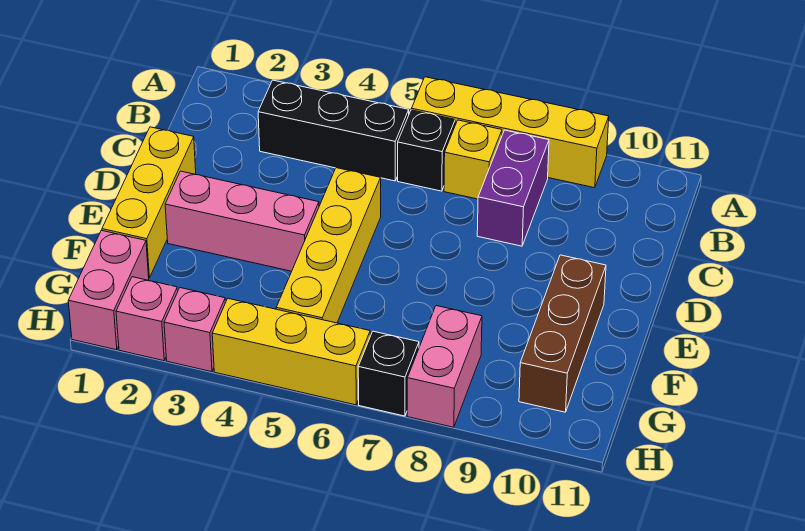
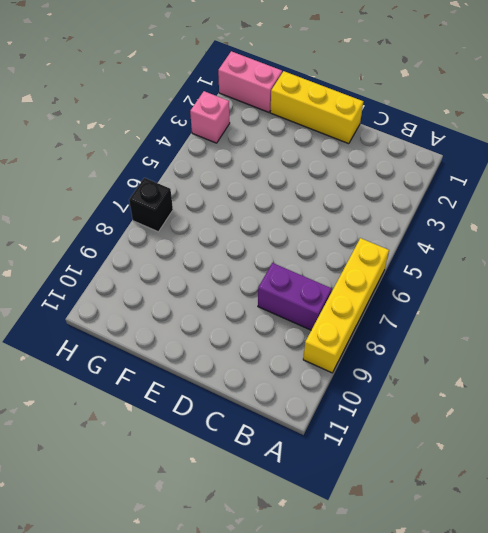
none -> black brick B3:B5 level 1
none -> black brick B6 level 1
none -> yellow brick B7 level 1

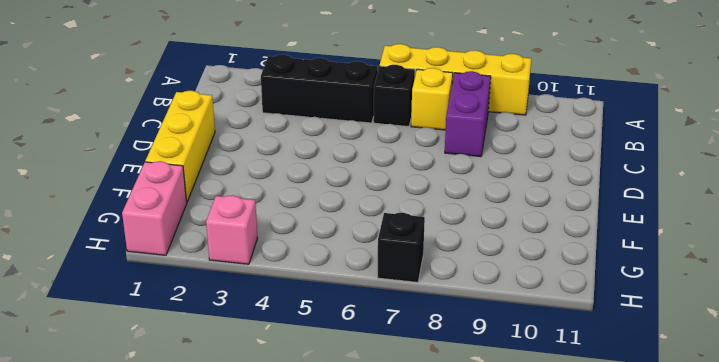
none -> yellow brick D5:G5 level 1
none -> pink brick E2:E4 level 1
none -> brown brick E10:G10 level 1

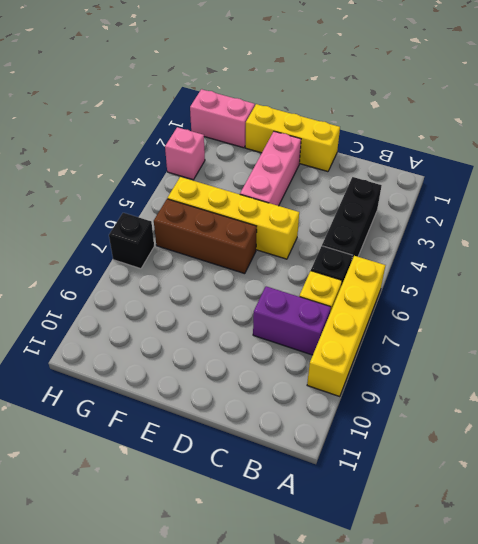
brown brick E6:G6 level 1 -> brown brick E10:G10 level 1
none -> pink brick G8:H8 level 1
none -> pink brick H2 level 1
none -> yellow brick H4:H6 level 1

